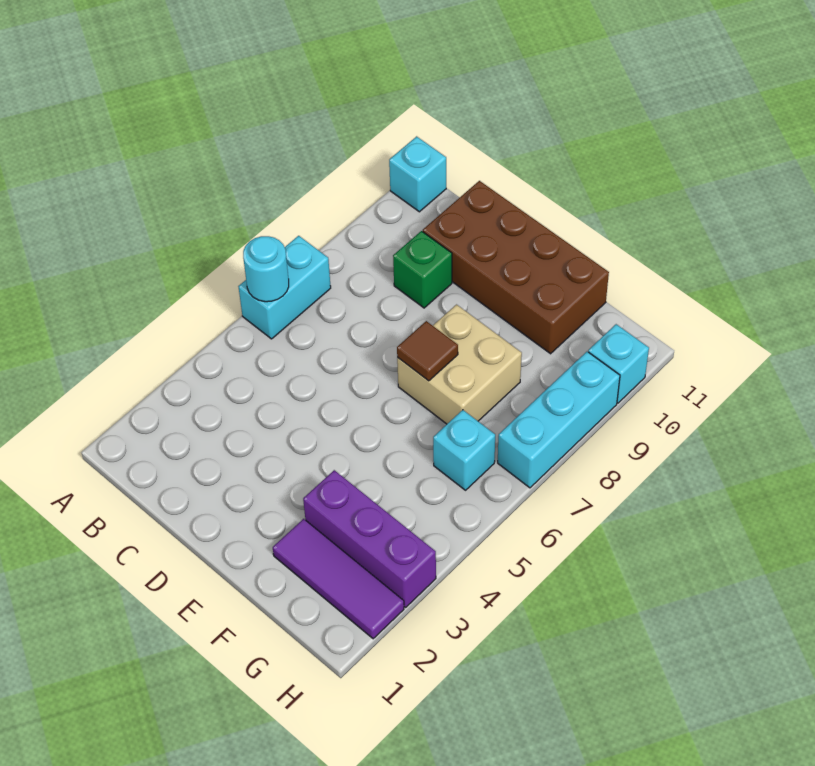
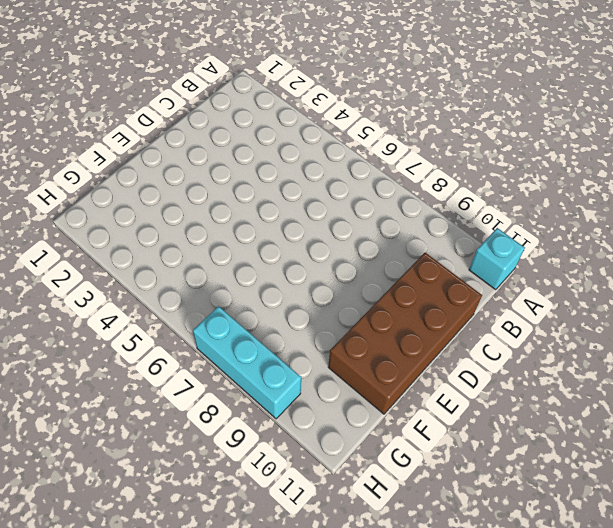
none -> cyan brick A6:A7 level 1
none -> green brick C9 level 1
none -> tan brick E7:F8 level 1

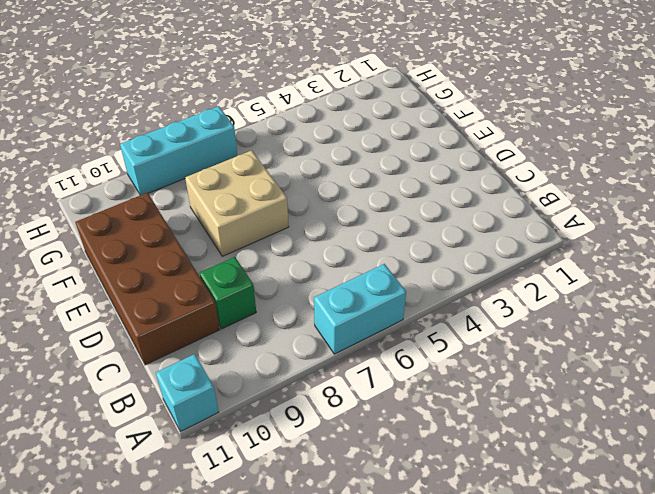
none -> purple tile F2:H2 level 1
none -> purple brick F3:H3 level 1
none -> cyan brick G6 level 1

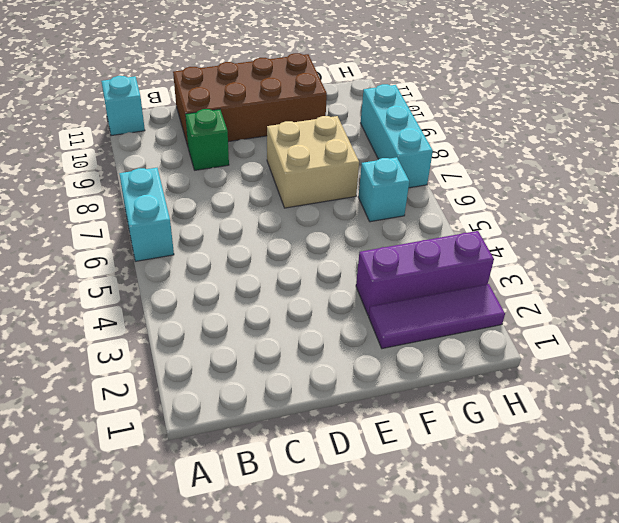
none -> cyan brick H10 level 1
none -> cyan round brick A6 level 2
none -> brown tile E7 level 2

